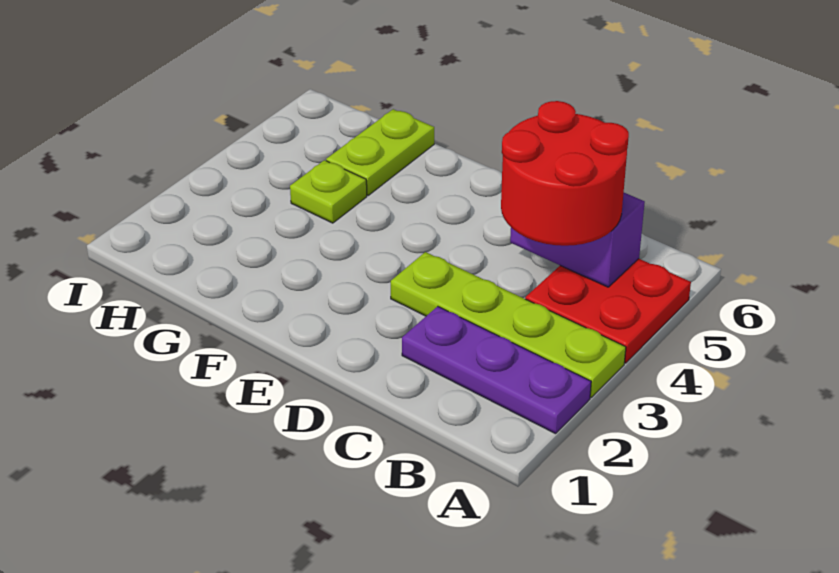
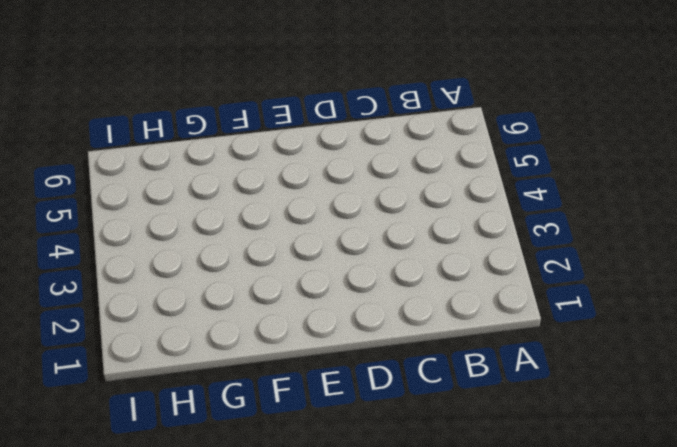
none -> purple plate A2:C2 level 1
none -> lime plate A3:D3 level 1

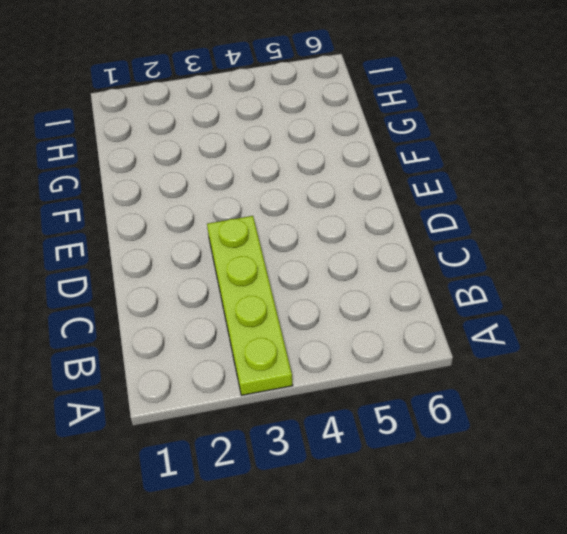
none -> purple plate A2:C2 level 1
none -> red plate A4:B5 level 1

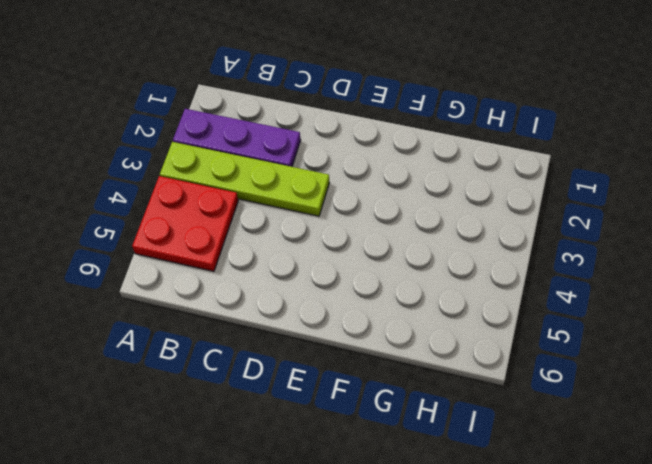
none -> lime plate G4 level 1
none -> lime plate G5:G6 level 1

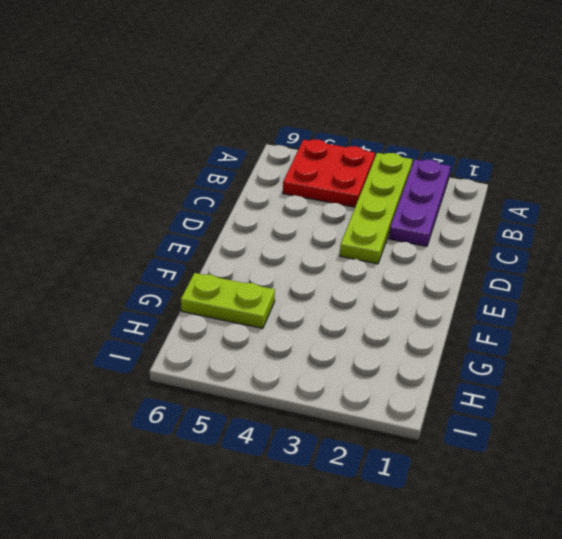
none -> lime plate G4 level 1
none -> purple brick B5:C5 level 2

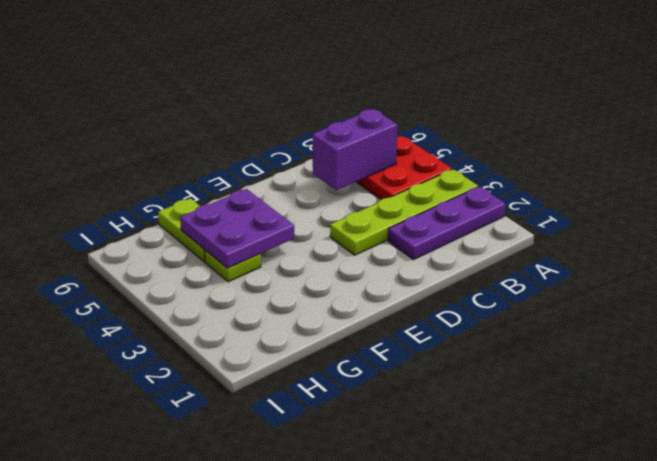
purple plate F4:G5 level 2 -> none
none -> red round brick B4:C5 level 3

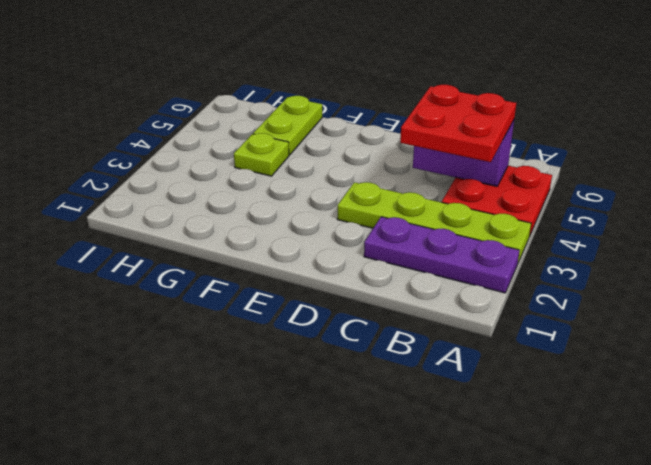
red plate B4:C5 level 3 -> red round brick B4:C5 level 3

